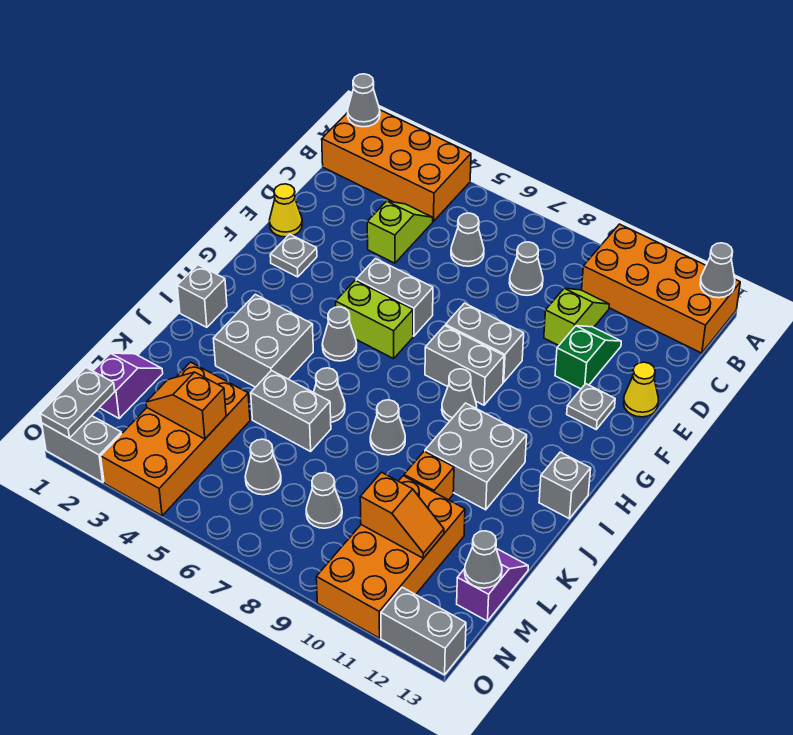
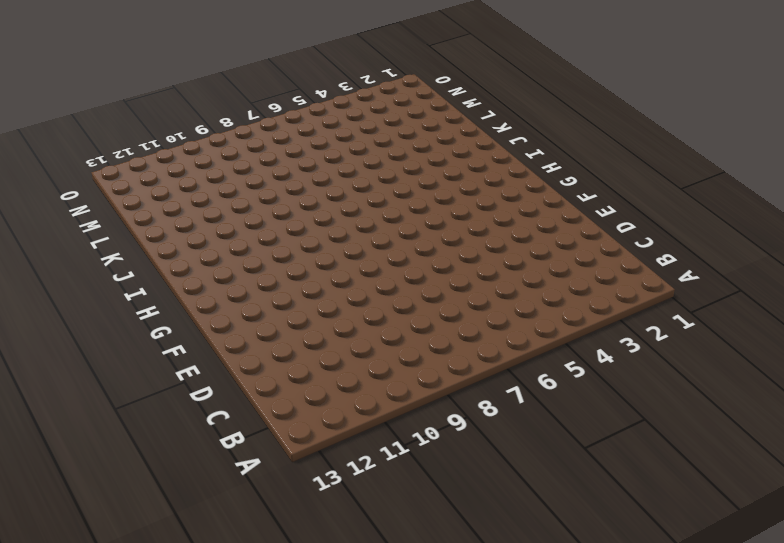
none -> orange brick A1:B4 level 1
none -> orange brick A10:B13 level 1
none -> lime slope C4:D4 level 1 top D
none -> grey cone C6 level 1

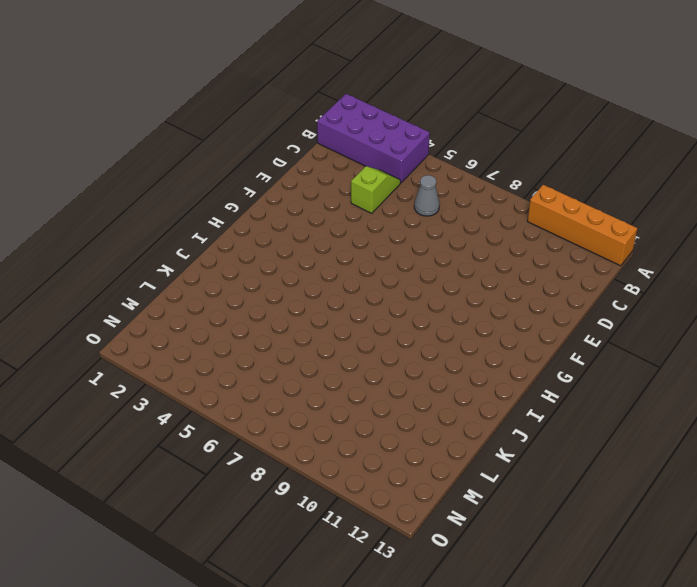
purple brick A1:B4 level 1 -> orange brick A1:B4 level 1
orange brick A10:A13 level 1 -> orange brick A10:B13 level 1
none -> grey cone C8 level 1
none -> lime slope C10:D10 level 1 top D
none -> green slope D11:E11 level 1 top E
none -> yellow cone E1 level 1

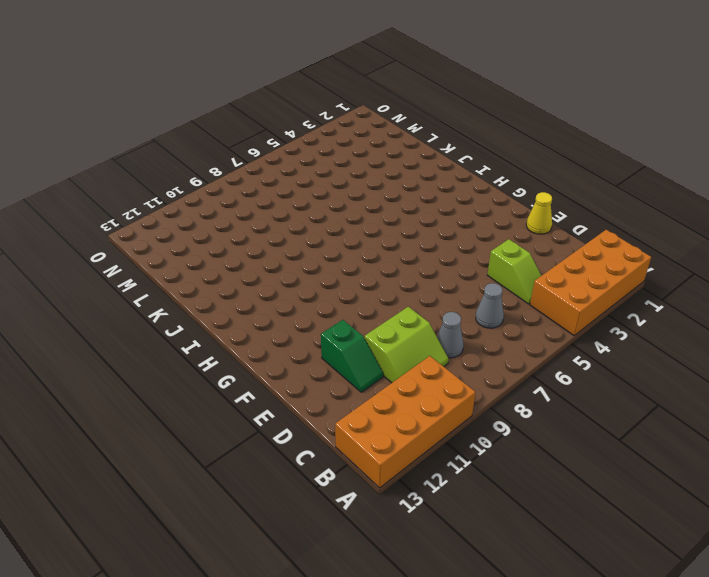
lime slope C9:D10 level 1 top D -> lime slope C10:D10 level 1 top D
none -> yellow cone E13 level 1
none -> grey plate F2 level 1
none -> grey brick F5:F6 level 1
none -> grey brick F8:F9 level 1

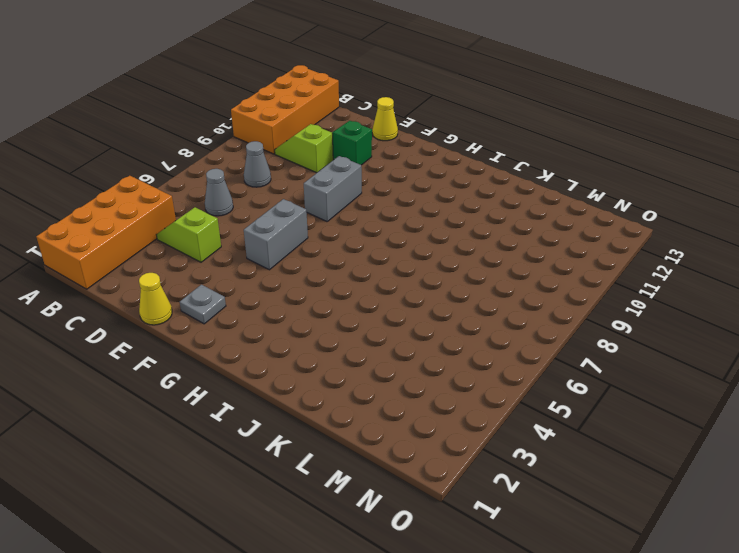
none -> grey plate F12 level 1
none -> lime brick G5:G6 level 1
none -> grey brick G8:G9 level 1
none -> grey cone H5 level 1

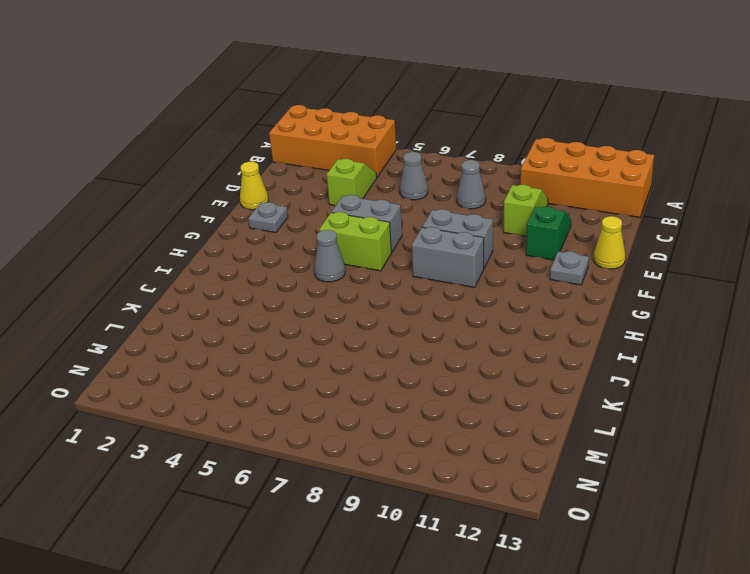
none -> grey cone H9 level 1
none -> grey brick I1 level 1
none -> grey brick I3:J4 level 1
none -> grey brick I10:J11 level 1

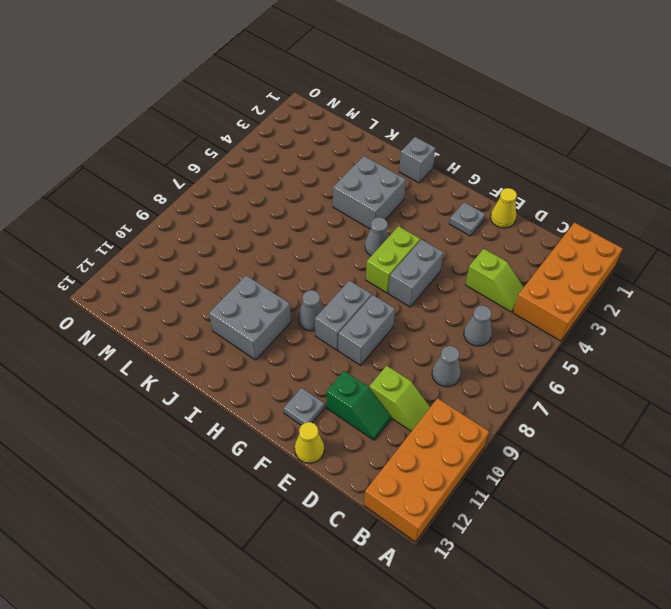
none -> grey brick I13 level 1
none -> grey cone J6 level 1
none -> grey cone J8 level 1
none -> grey brick K5:K6 level 1

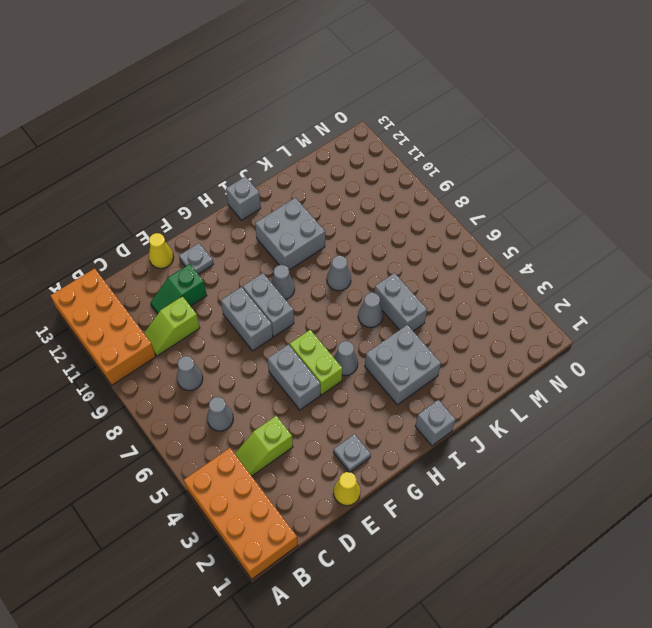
none -> orange brick K10 level 1
none -> purple slope L1:M1 level 1 top M
none -> orange brick L3:O4 level 1
none -> orange brick L10:O11 level 1

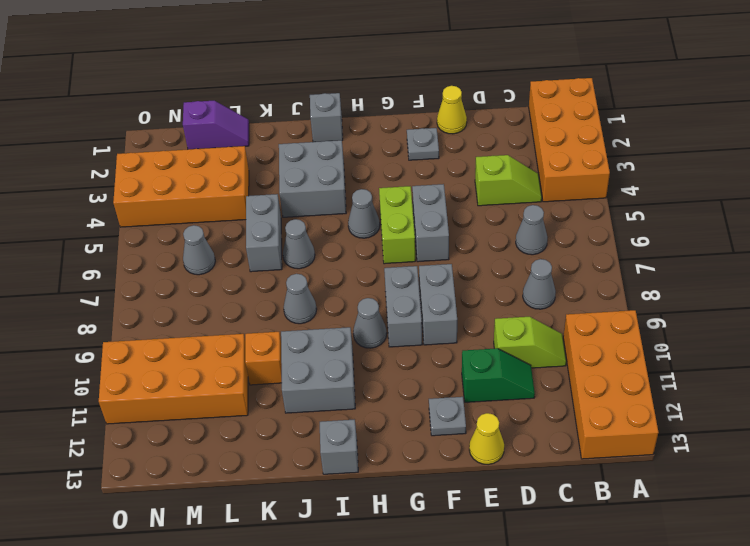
none -> purple slope L13:M13 level 1 top M
none -> grey cone M8 level 1
none -> grey brick O1:O2 level 1
none -> grey brick O12:O13 level 1

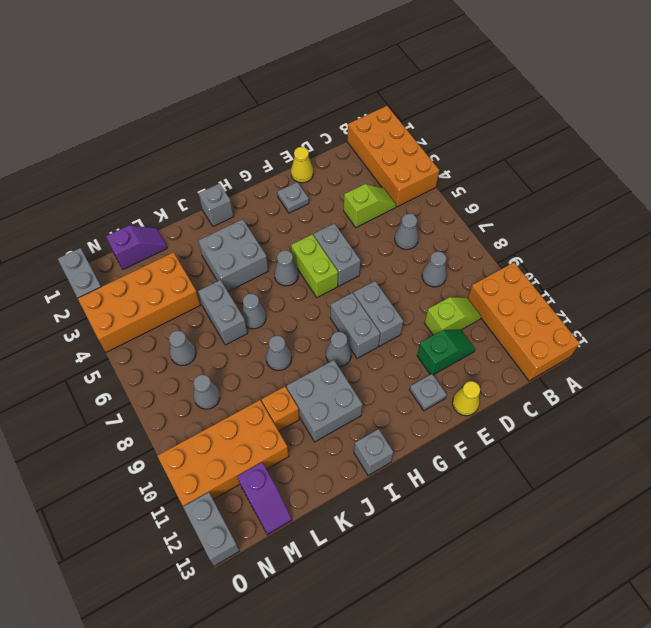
purple slope M12:M13 level 1 top 12 -> purple slope L13:M13 level 1 top M
none -> grey cone A1 level 2
none -> grey cone A13 level 2
none -> orange slope M3:M4 level 2 top 4
none -> orange slope M10:M11 level 2 top 10

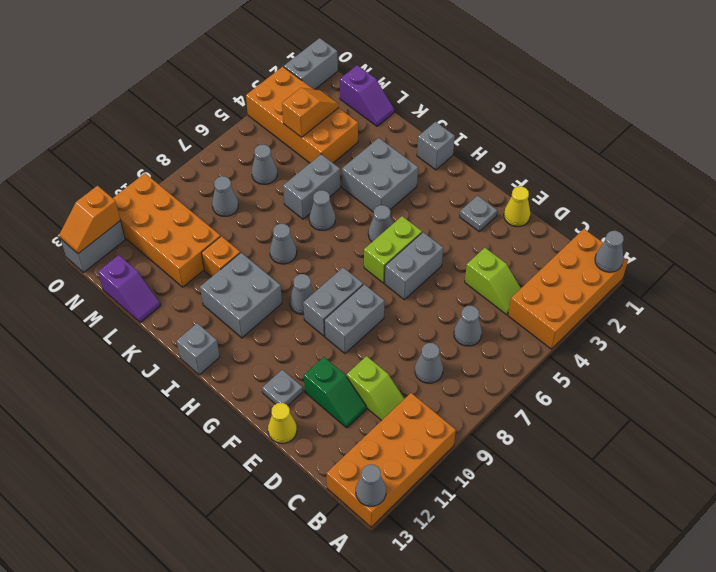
orange slope O12:O13 level 2 top 12 -> orange slope M10:M11 level 2 top 10
none -> grey cone M13 level 2
none -> grey plate N1:O1 level 2

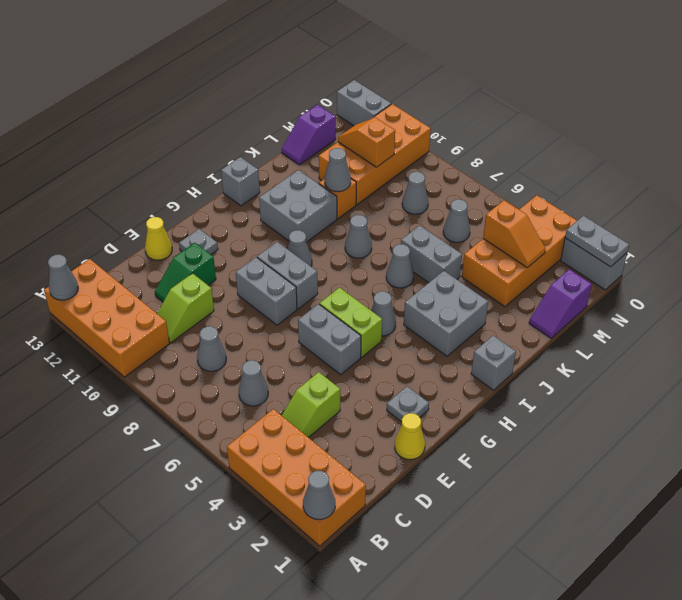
grey cone K10 level 2 -> grey cone M13 level 2
grey plate O1:O2 level 2 -> grey plate N1:O1 level 2

